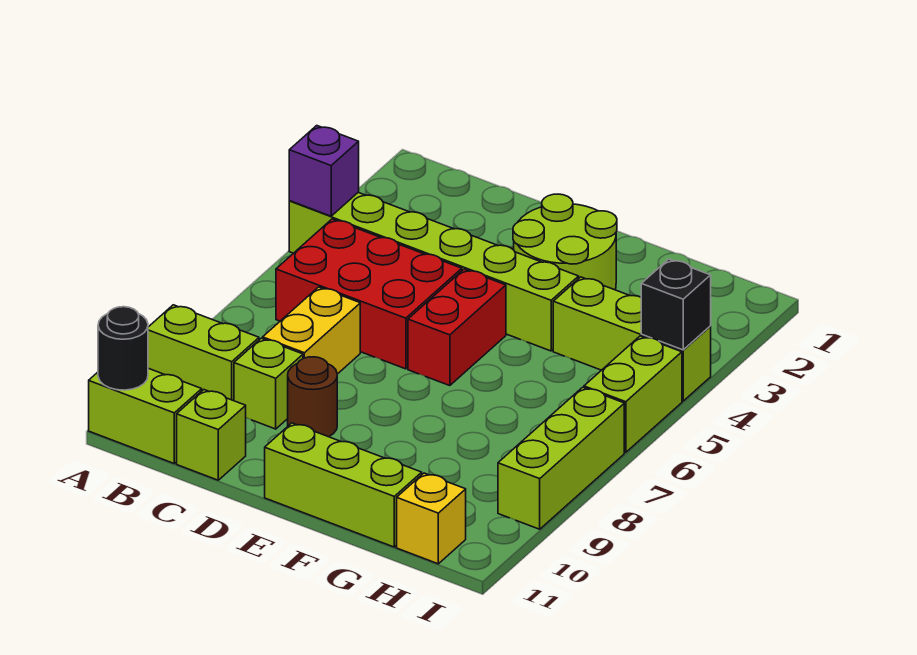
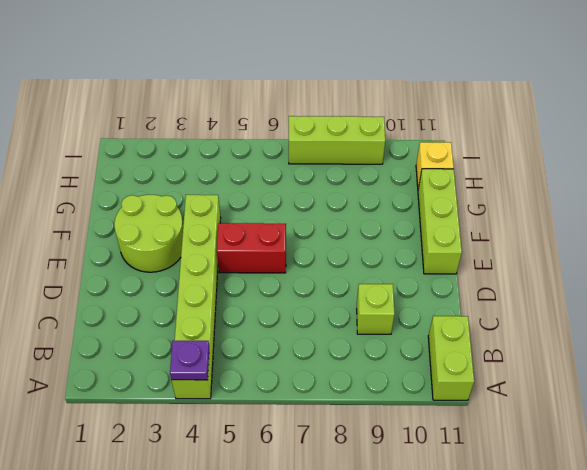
purple plate A4 level 2 -> purple brick A4 level 2
none -> lime brick A9:B9 level 1
none -> red brick B5:D6 level 1
none -> yellow brick C7:C8 level 1

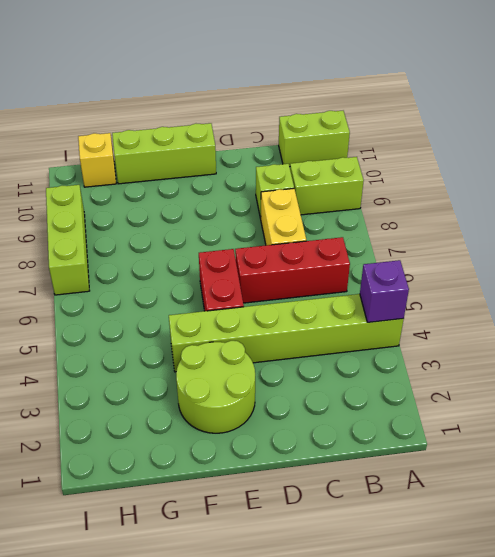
red brick B6:D6 level 1 -> red brick B5:D6 level 1
none -> lime brick C11 level 1
none -> brown round brick D9 level 1
none -> lime brick G4:I4 level 1

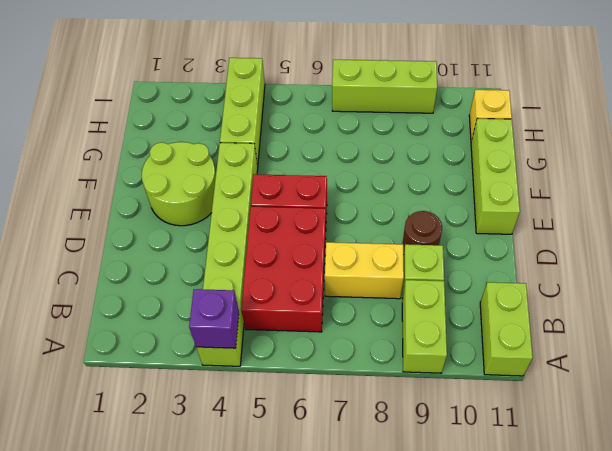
none -> lime brick C11 level 1
none -> lime brick I5:I6 level 1
none -> black round brick A11 level 2

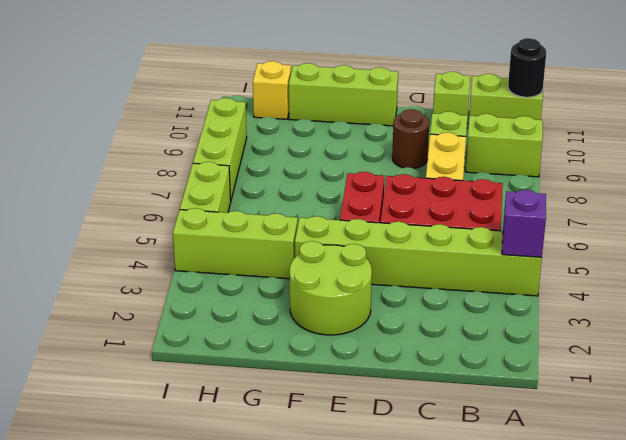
none -> black brick I4 level 2

